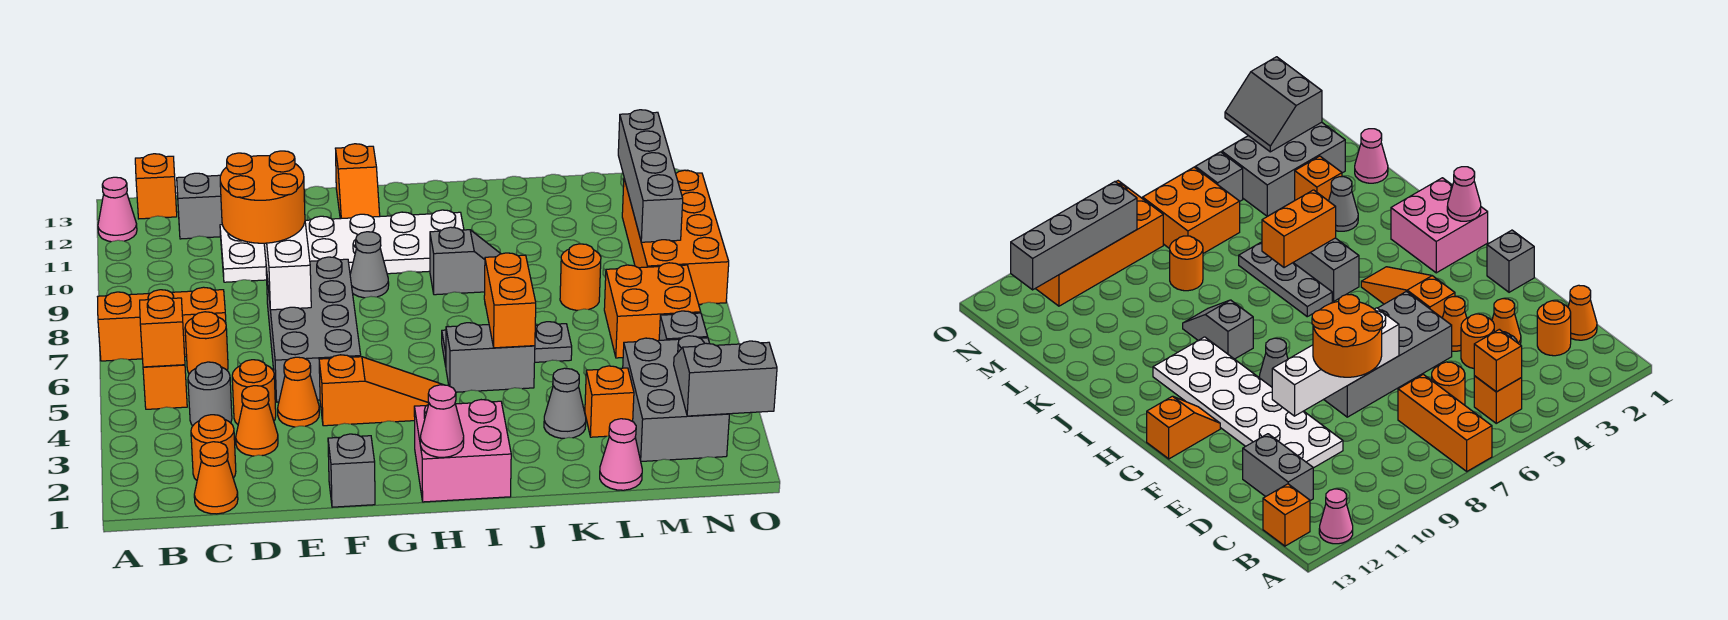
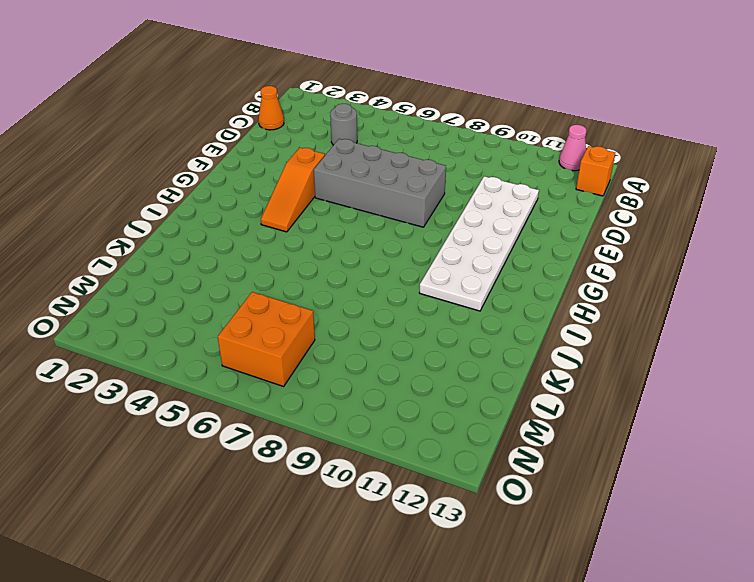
none -> orange brick A7:C7 level 1
none -> orange brick B5 level 1
none -> orange round brick C2 level 1
none -> orange round brick C6 level 1

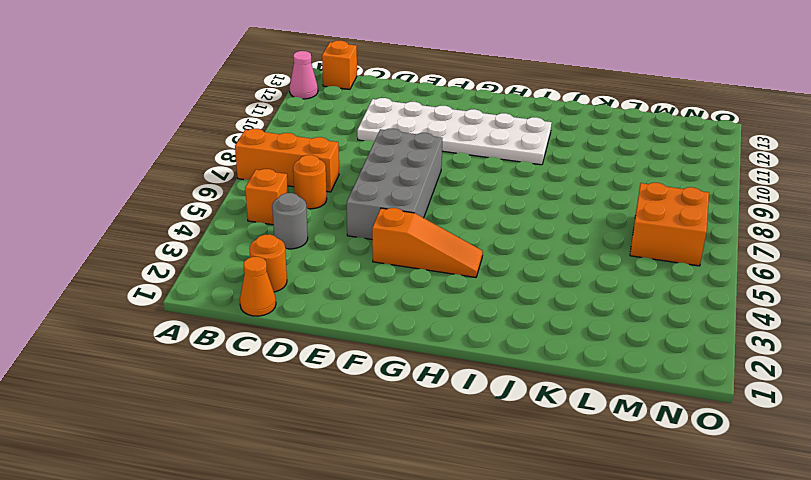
none -> grey brick C12:D12 level 1
none -> orange cone D3 level 1
none -> orange round brick D4 level 1
none -> orange cone E4 level 1

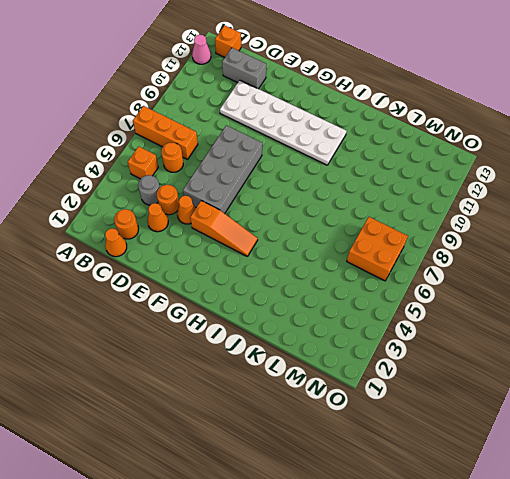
none -> grey brick F1 level 1
none -> grey cone G9 level 1
none -> orange slope G12:G13 level 1 top 13
none -> pink brick H1:I2 level 1

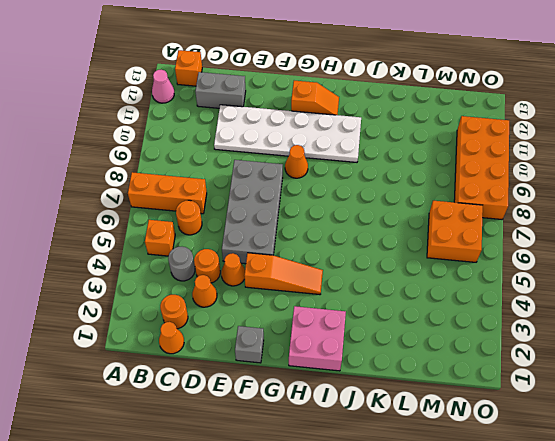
orange cone G9 level 1 -> grey cone G9 level 1
orange slope G12:H12 level 1 top G -> orange slope G12:G13 level 1 top 13
none -> grey brick I5:J5 level 1
none -> grey plate I6:K6 level 1
none -> grey slope I9:J9 level 1 top I
none -> grey cone K3 level 1

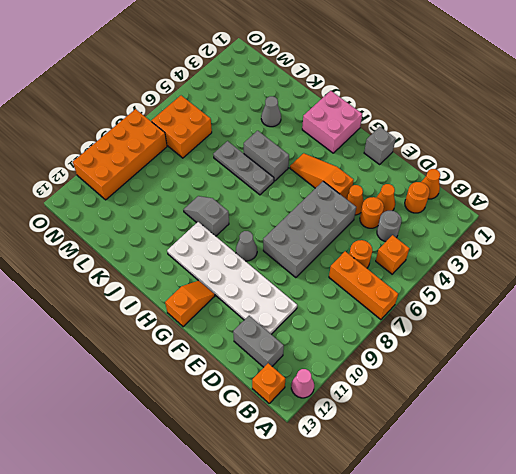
none -> pink cone L1 level 1
none -> orange brick L3 level 1
none -> orange round brick L8 level 1
none -> grey brick M2:N4 level 1

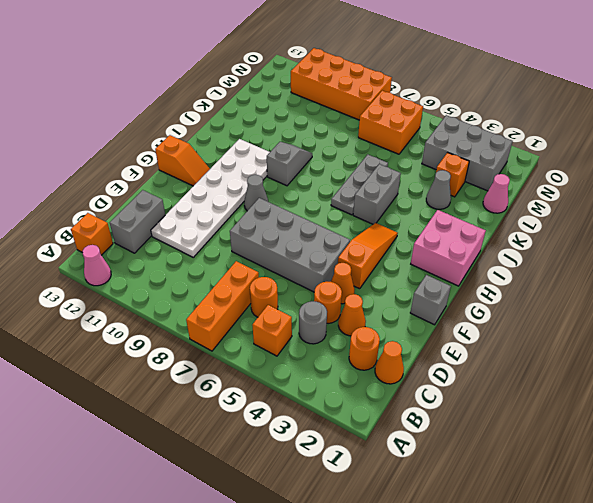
none -> orange round brick L8 level 1
none -> grey brick N5 level 1
none -> orange brick B5 level 2
none -> white brick E7:E10 level 2

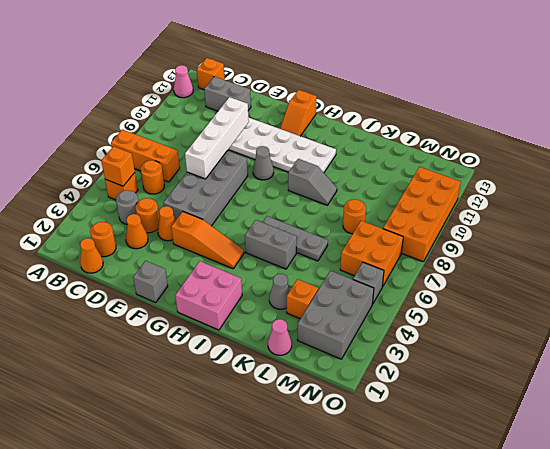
none -> pink cone H1 level 2
none -> orange brick J5:J6 level 2
none -> grey slope N2:O3 level 2 top 2
none -> grey brick N9:N12 level 2

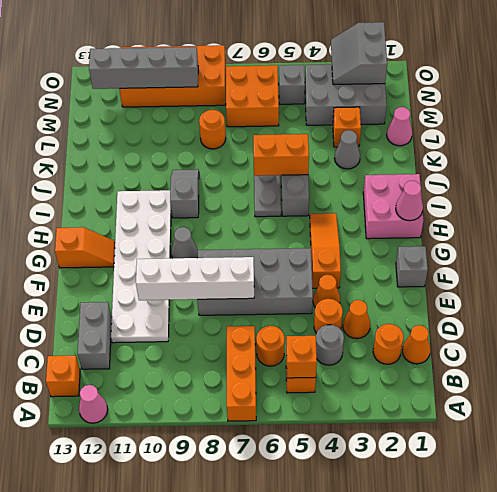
none -> orange round brick D8:E9 level 3

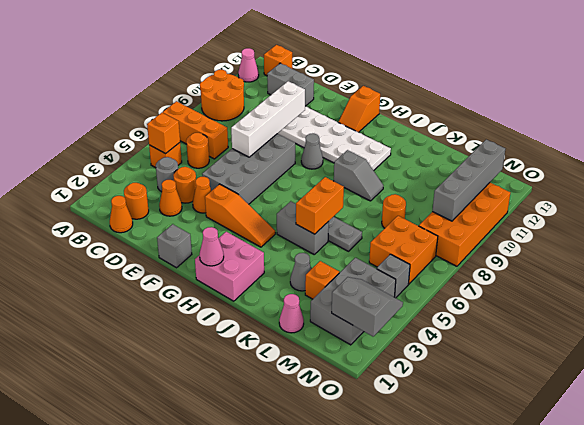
orange round brick A9:B10 level 1 -> orange round brick D8:E9 level 3

